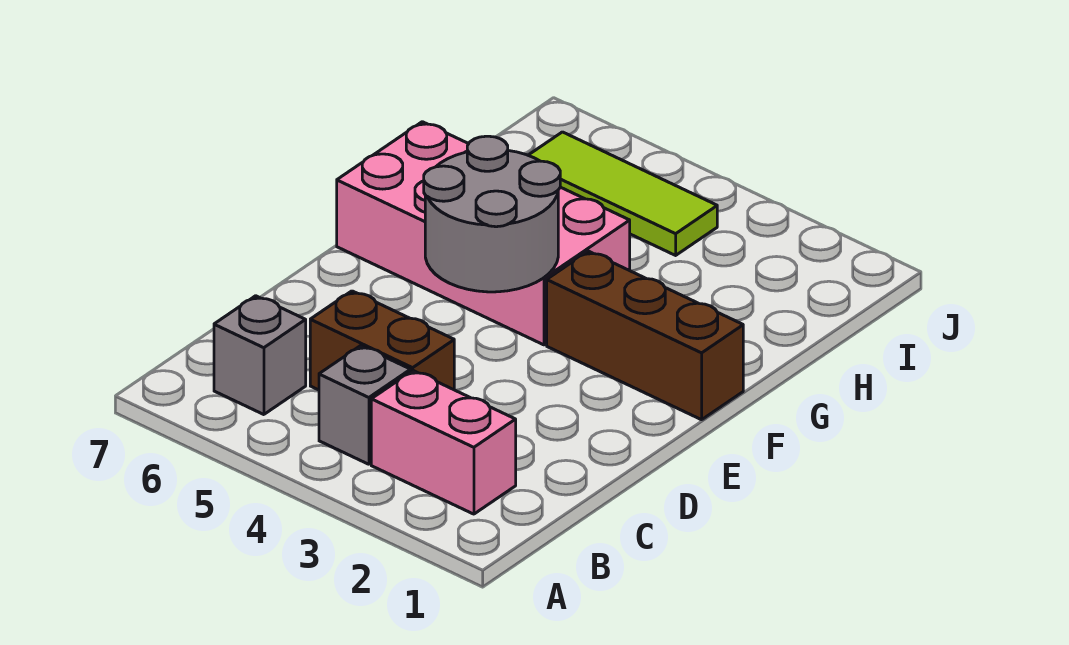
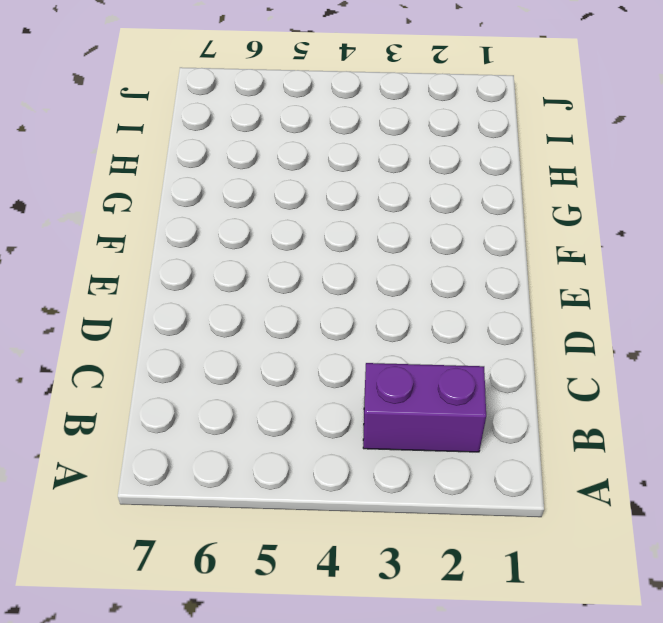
purple brick B2:B3 level 1 -> pink brick B2:B3 level 1
none -> grey brick B4 level 1
none -> grey brick B6 level 1

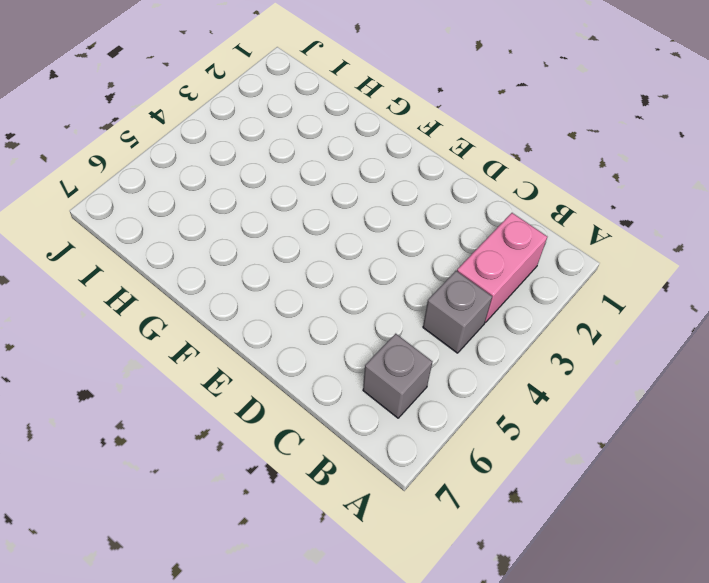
none -> brown brick C4:C5 level 1
none -> brown brick F1:F3 level 1

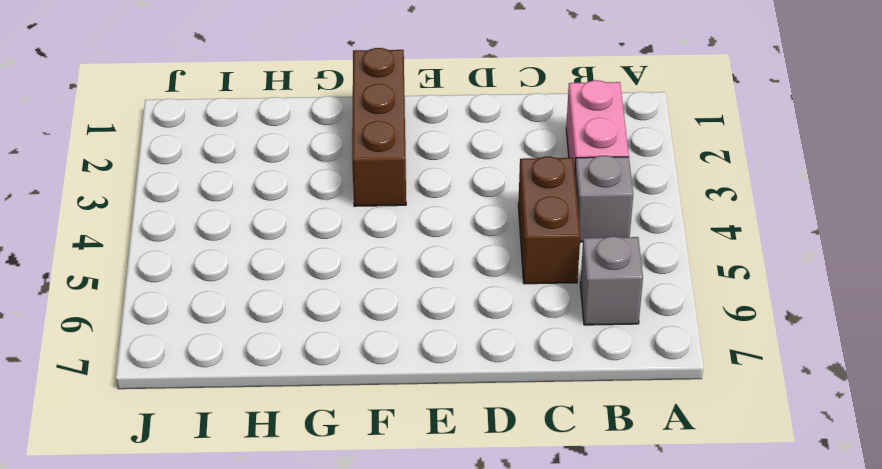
none -> pink brick F4:G7 level 1
none -> lime tile I4:I6 level 1

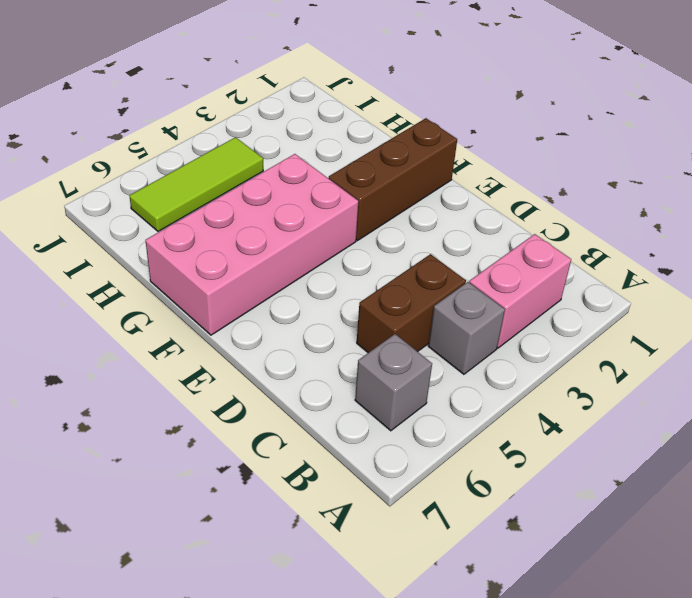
none -> grey round brick E4:F5 level 2

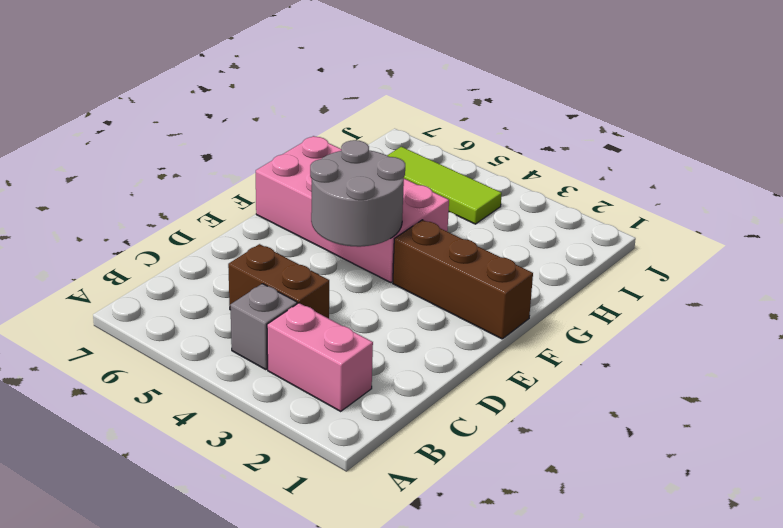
none -> grey brick B6 level 1

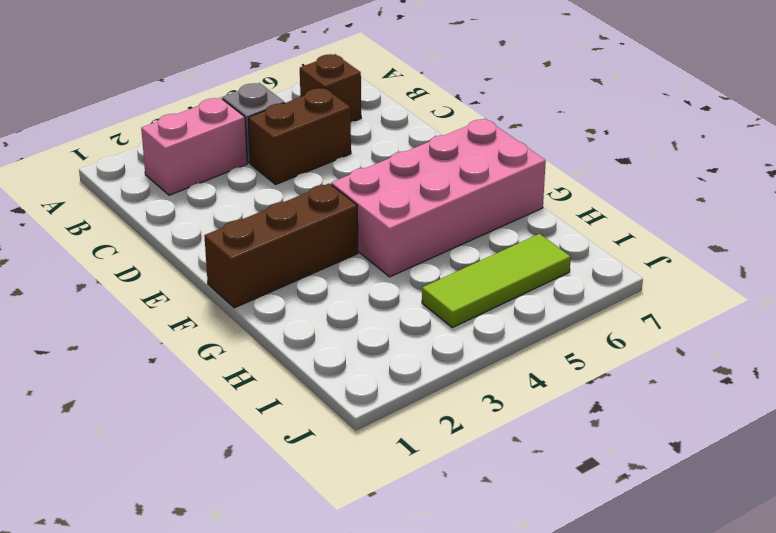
brown brick B6 level 1 -> grey brick B6 level 1
none -> grey round brick E4:F5 level 2

